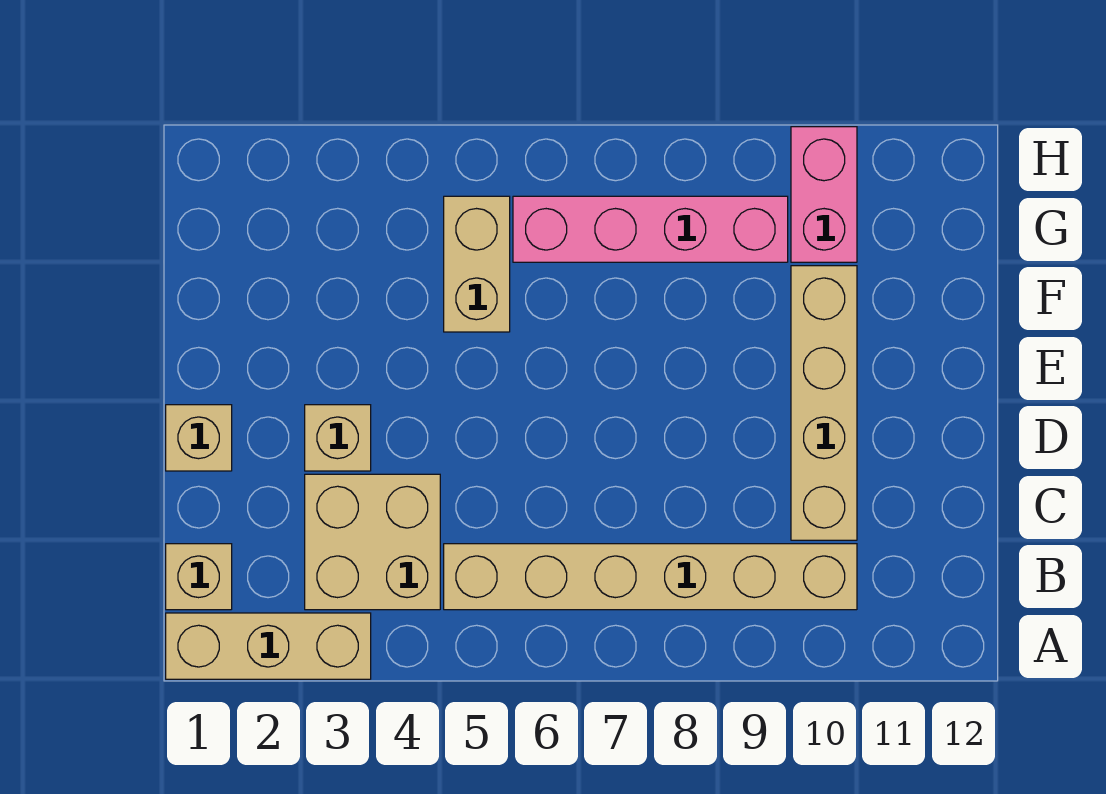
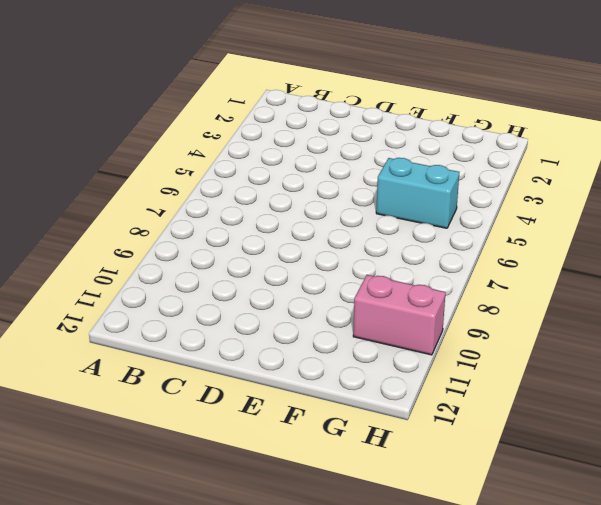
cyan brick F5:G5 level 1 -> tan brick F5:G5 level 1
none -> tan brick A1:A3 level 1
none -> tan brick B1 level 1

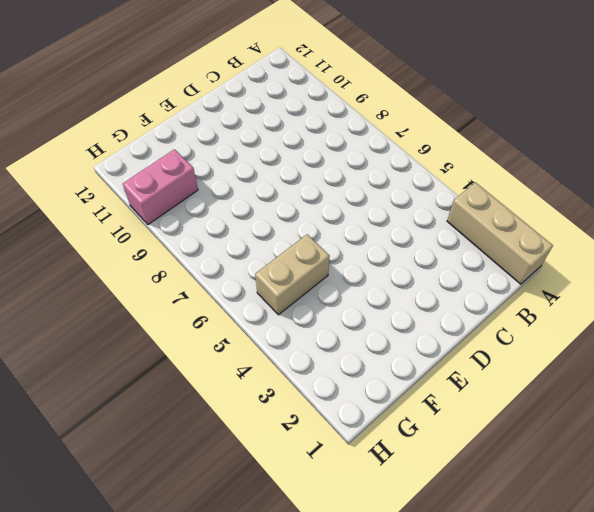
none -> tan brick B1 level 1
none -> tan brick B3:C4 level 1

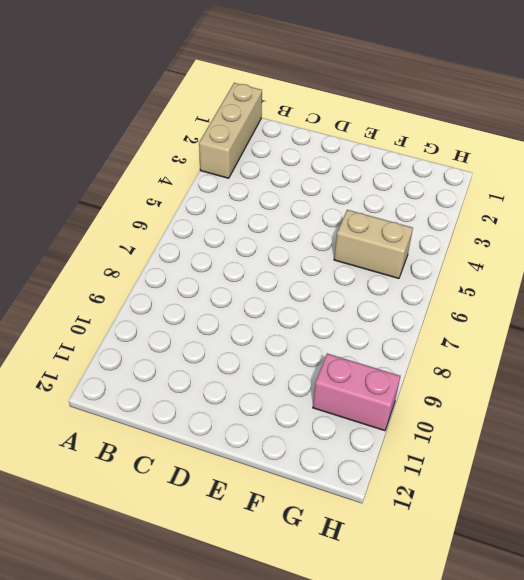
none -> tan brick B1 level 1
none -> tan brick B3:C4 level 1

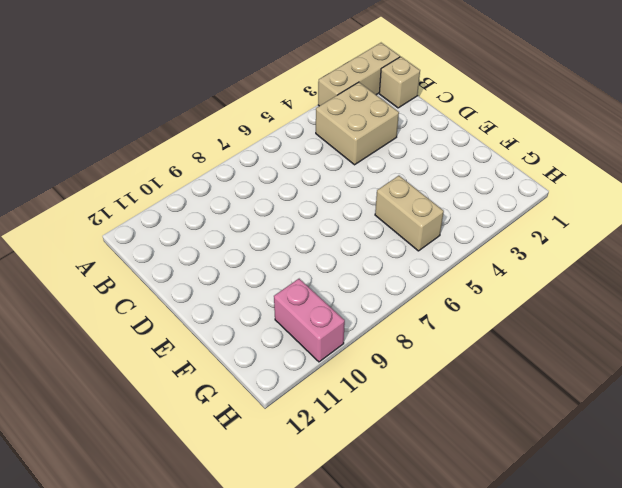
none -> tan brick B5:B10 level 1
none -> tan brick C10:F10 level 1

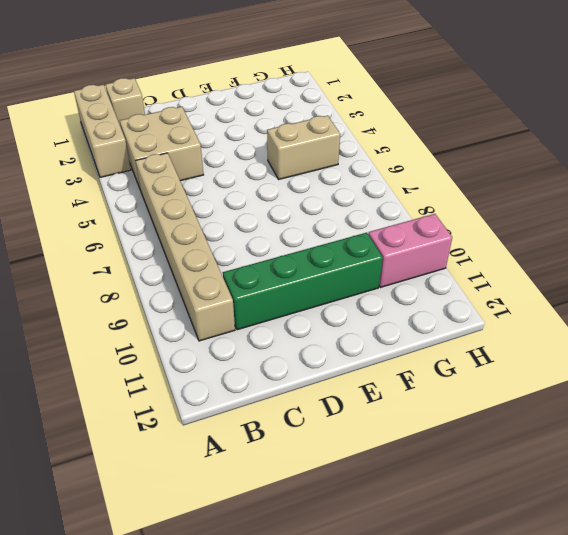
green brick C10:F10 level 1 -> tan brick C10:F10 level 1
none -> tan brick D1 level 1
none -> tan brick D3 level 1

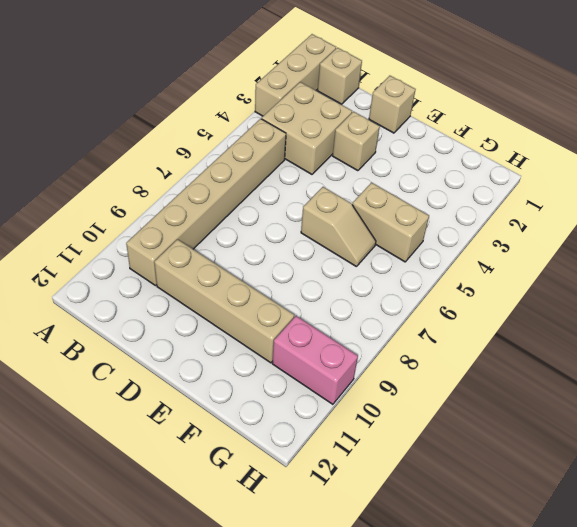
tan slope E6:F6 level 1 top E -> none
none -> pink brick G6:G9 level 1

